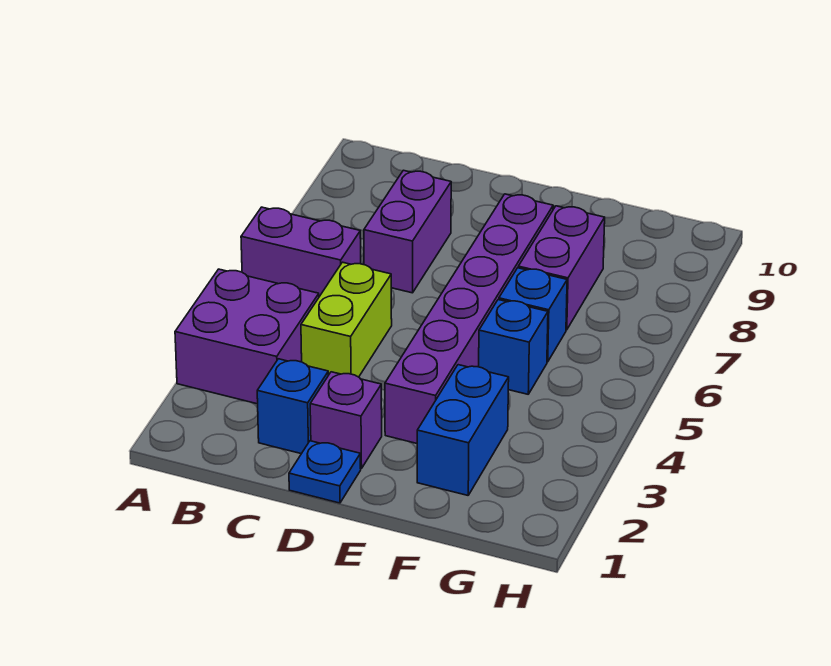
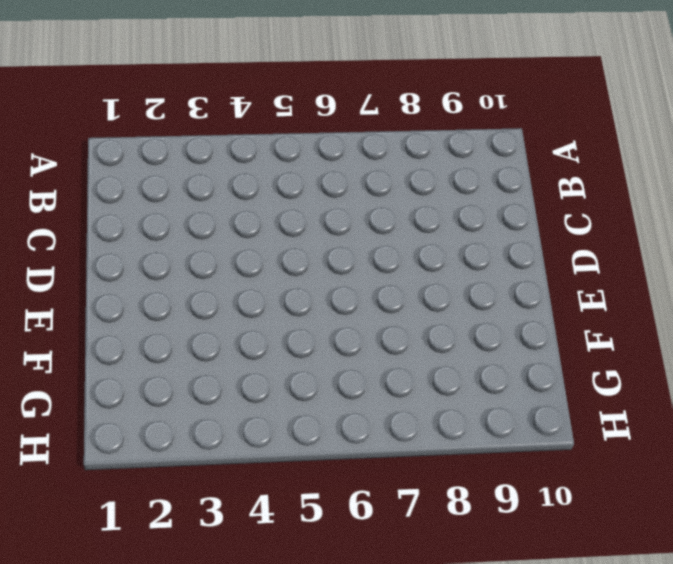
none -> purple brick A3:B4 level 1
none -> purple brick A6:B6 level 1
none -> blue brick C2 level 1

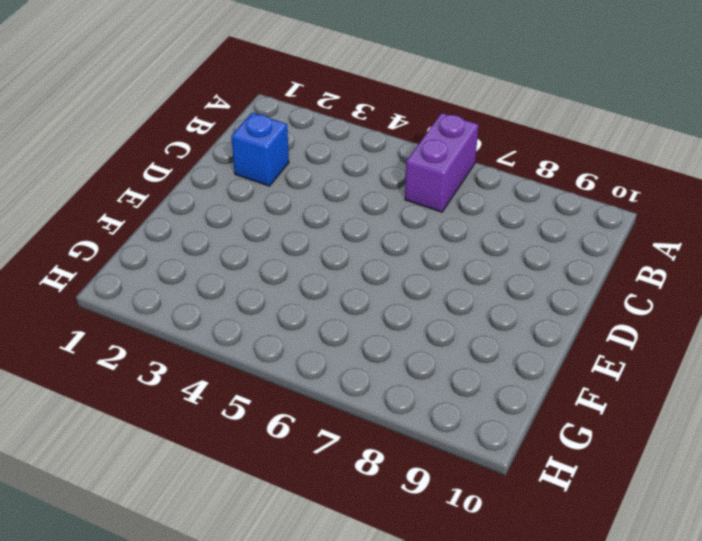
none -> purple brick A3:B4 level 1
none -> lime brick C4:C5 level 1
none -> purple brick C7:C8 level 1

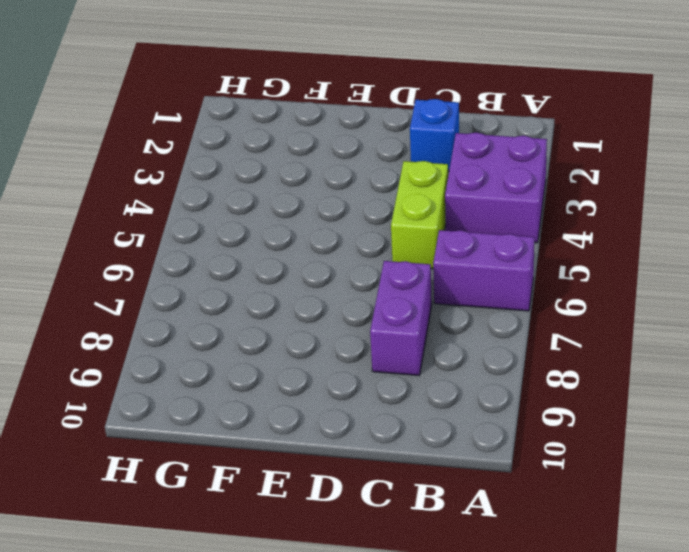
none -> blue plate D1 level 1
none -> purple brick D2 level 1
none -> purple brick E3:E8 level 1

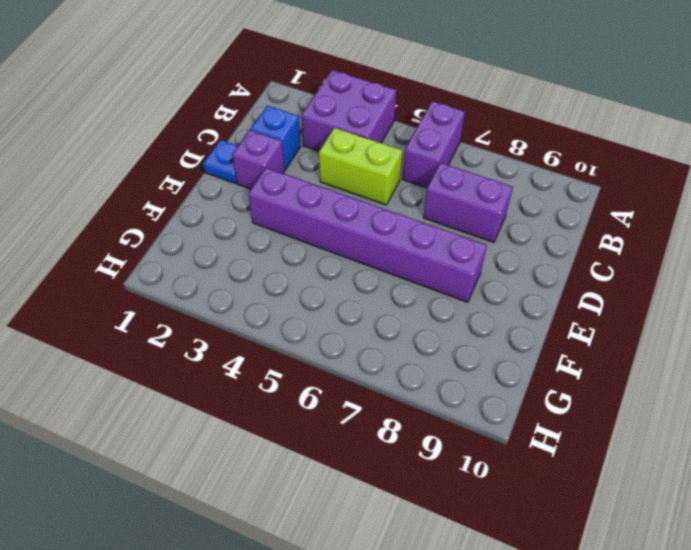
none -> blue brick F2:F3 level 1
none -> blue brick F5 level 1
none -> blue brick F6 level 1

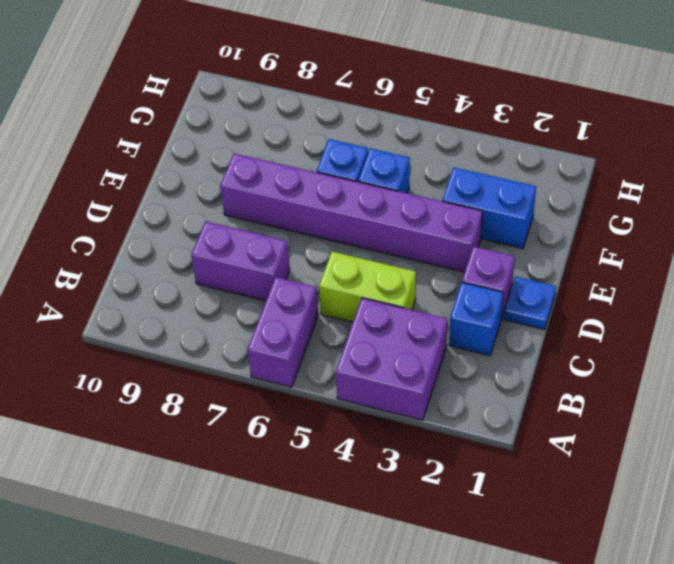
none -> purple brick F7:F8 level 1

